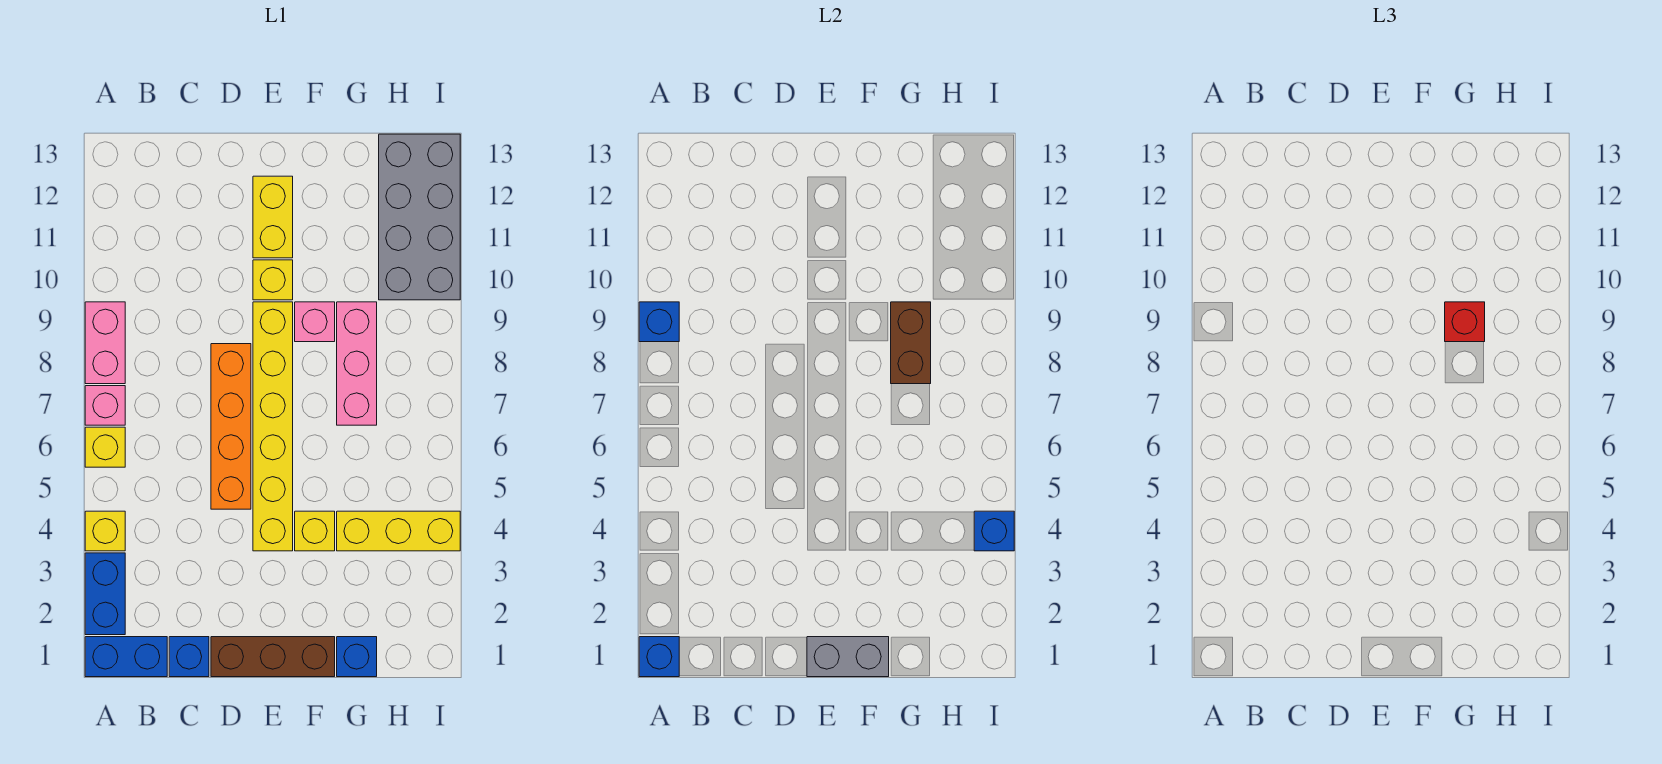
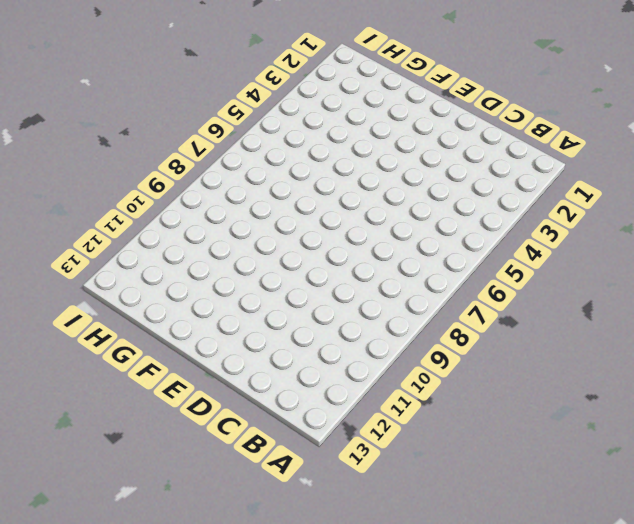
none -> blue brick A1:B1 level 1
none -> blue brick A2:A3 level 1
none -> yellow brick A4 level 1

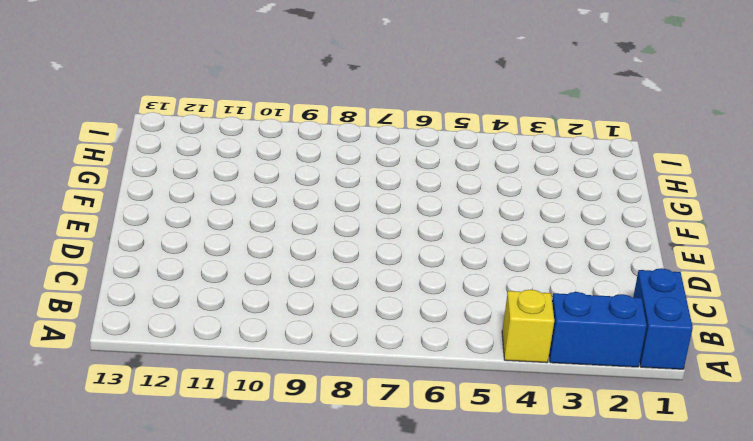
none -> yellow brick A6 level 1
none -> pink brick A7 level 1
none -> pink brick A8:A9 level 1

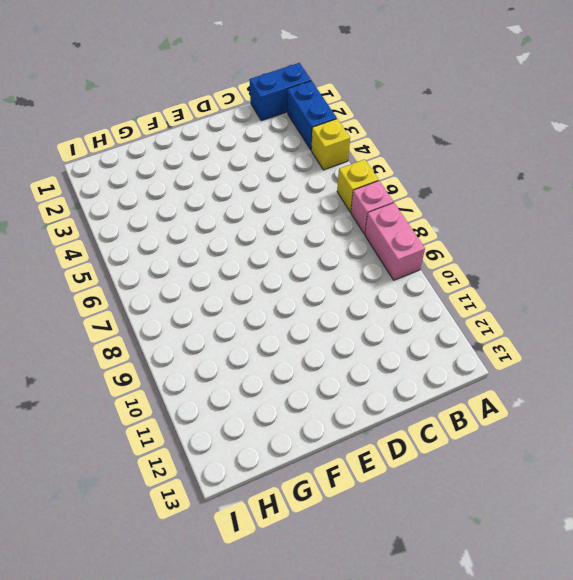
none -> blue brick C1 level 1
none -> brown brick D1:F1 level 1
none -> orange brick D5:D8 level 1

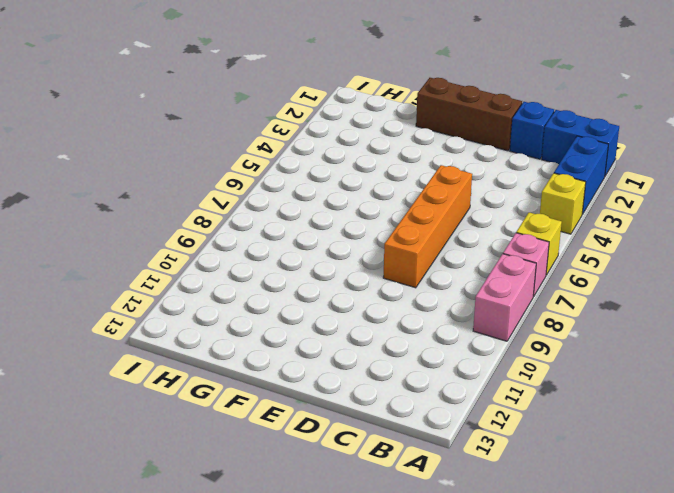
none -> yellow brick E4:E9 level 1
none -> yellow brick E10 level 1
none -> yellow brick E11:E12 level 1

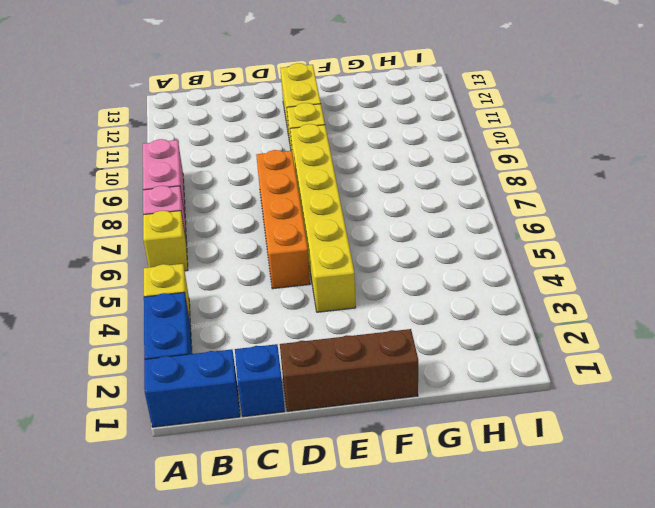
none -> yellow brick F4 level 1
none -> pink brick F9 level 1
none -> blue brick G1 level 1

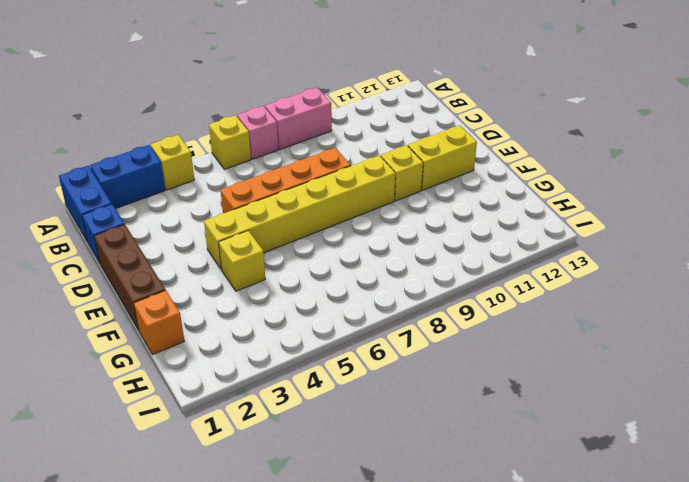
orange brick G1 level 1 -> blue brick G1 level 1
none -> pink brick F9 level 1
none -> yellow brick G4:I4 level 1
none -> pink brick G7:G9 level 1

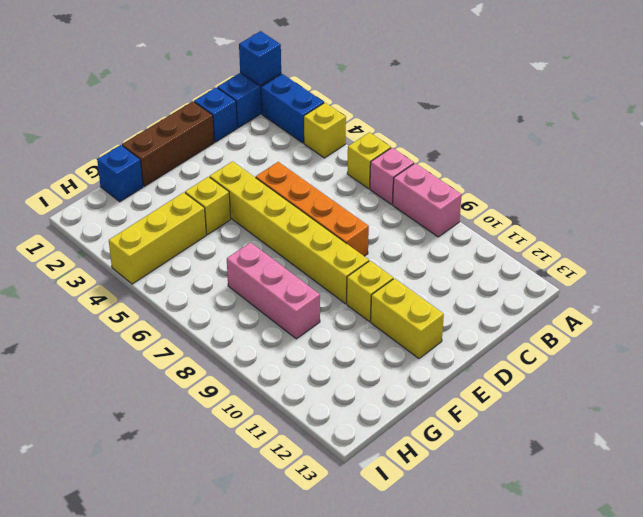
none -> pink brick F9 level 1
none -> grey brick H10:I13 level 1
none -> blue brick A9 level 2

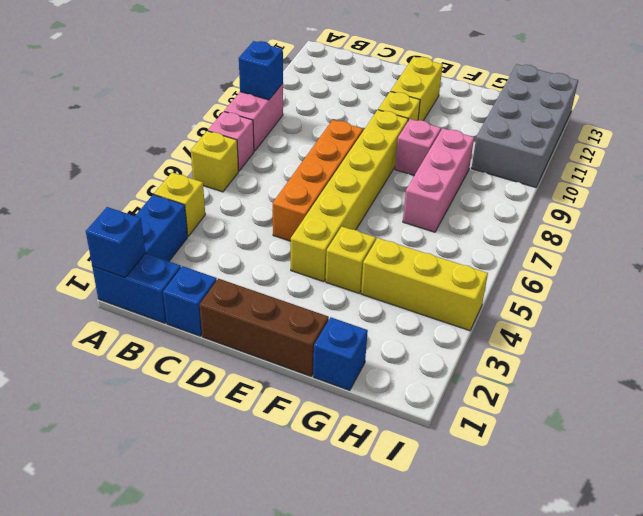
none -> grey brick E1:F1 level 2
none -> brown brick G8:G9 level 2
none -> blue brick I4 level 2

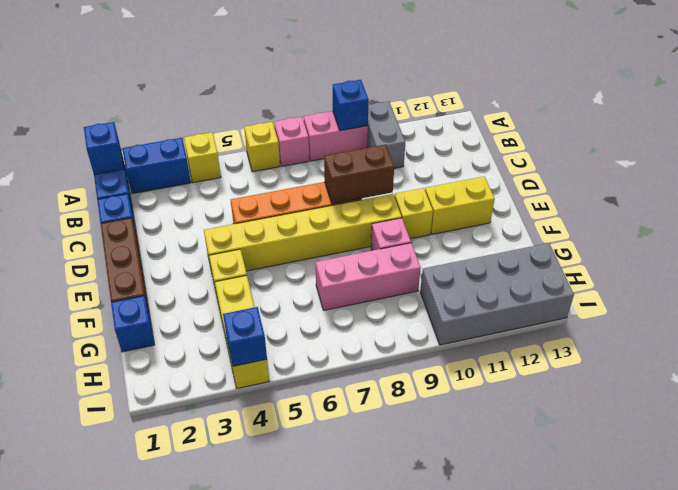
grey brick A10:B10 level 1 -> grey brick E1:F1 level 2
brown brick D8:D9 level 2 -> brown brick G8:G9 level 2
none -> red brick G9 level 3

